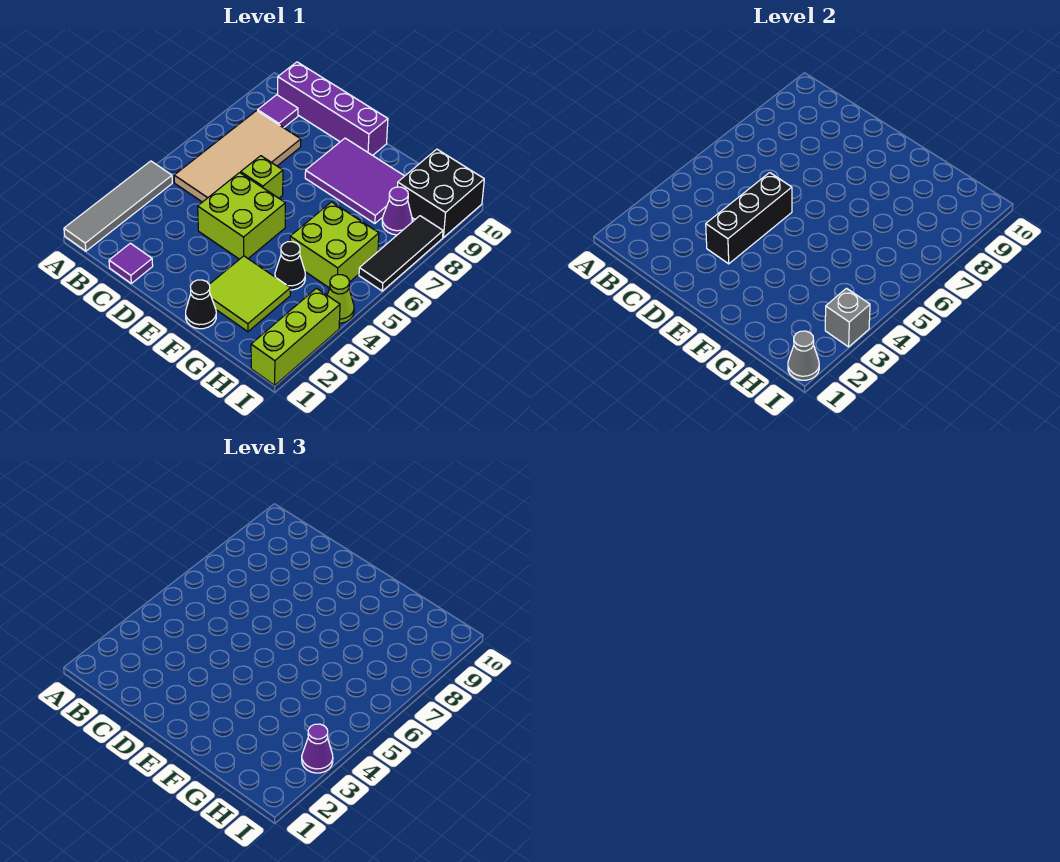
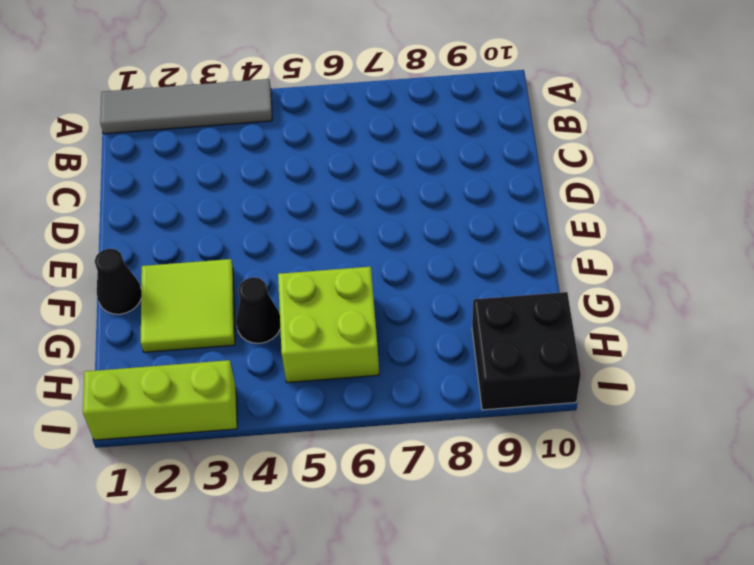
none -> tan tile B5:C8 level 1
none -> purple tile B9 level 1
none -> purple brick B10:E10 level 1

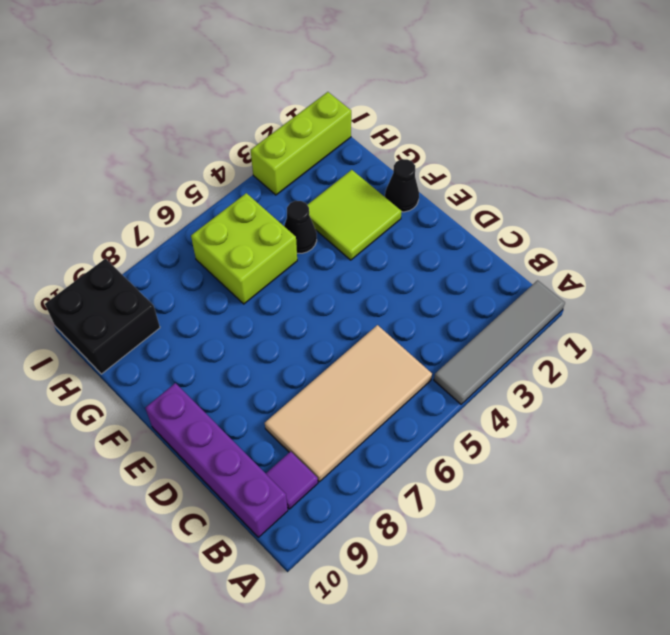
none -> purple tile C1 level 1
none -> lime brick D4:E5 level 1
none -> lime brick D6 level 1

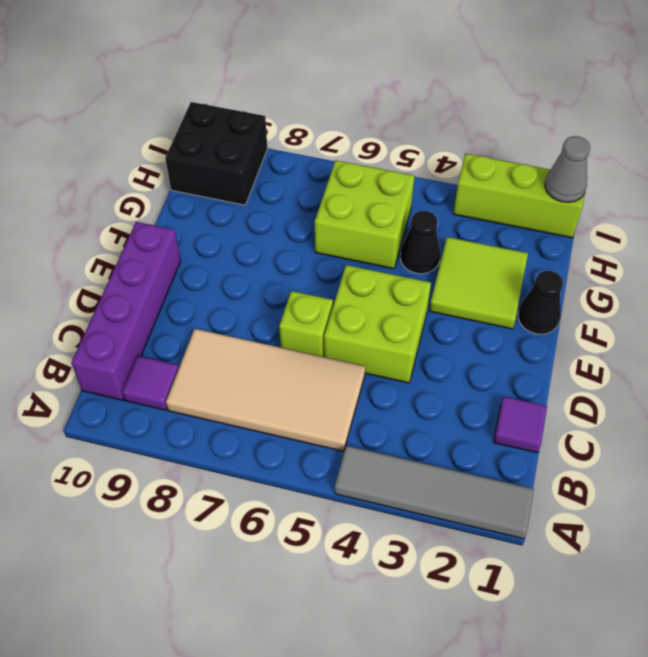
none -> purple tile E8:G9 level 1
none -> purple cone H8 level 1
none -> lime cone I4 level 1

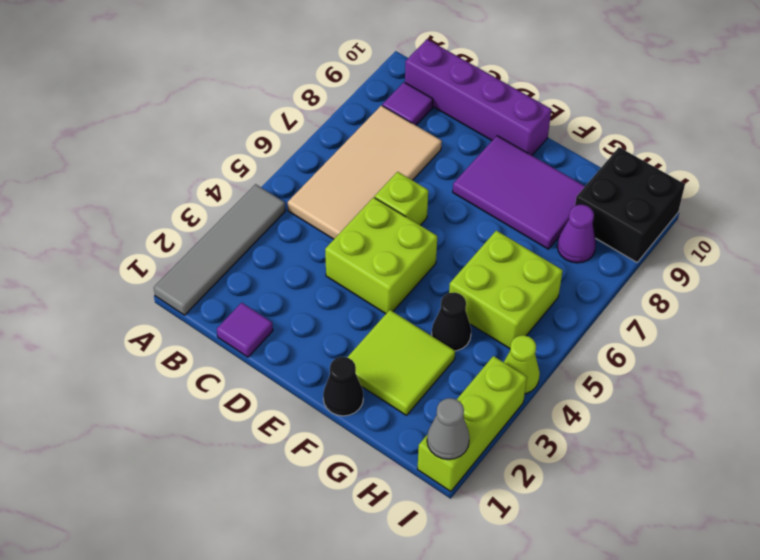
none -> black tile I6:I8 level 1
none -> black brick D3:D5 level 2
none -> grey brick I3 level 2

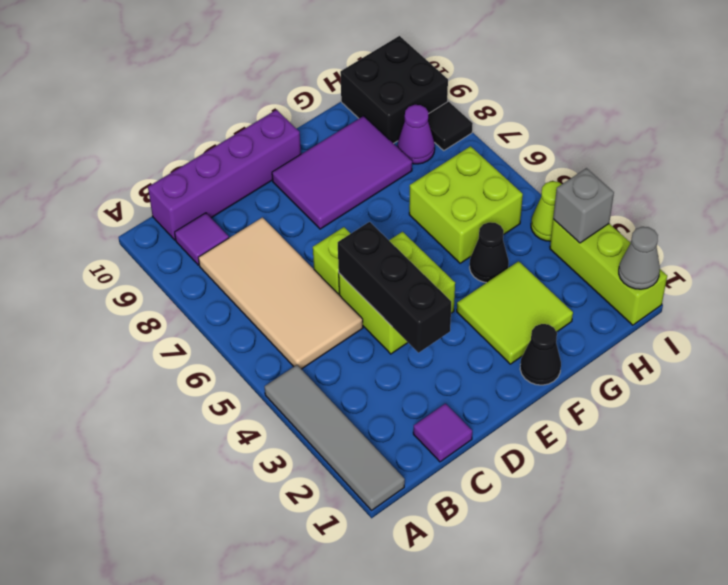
black tile I8 level 1 -> black tile I6:I8 level 1
none -> purple cone I3 level 3

